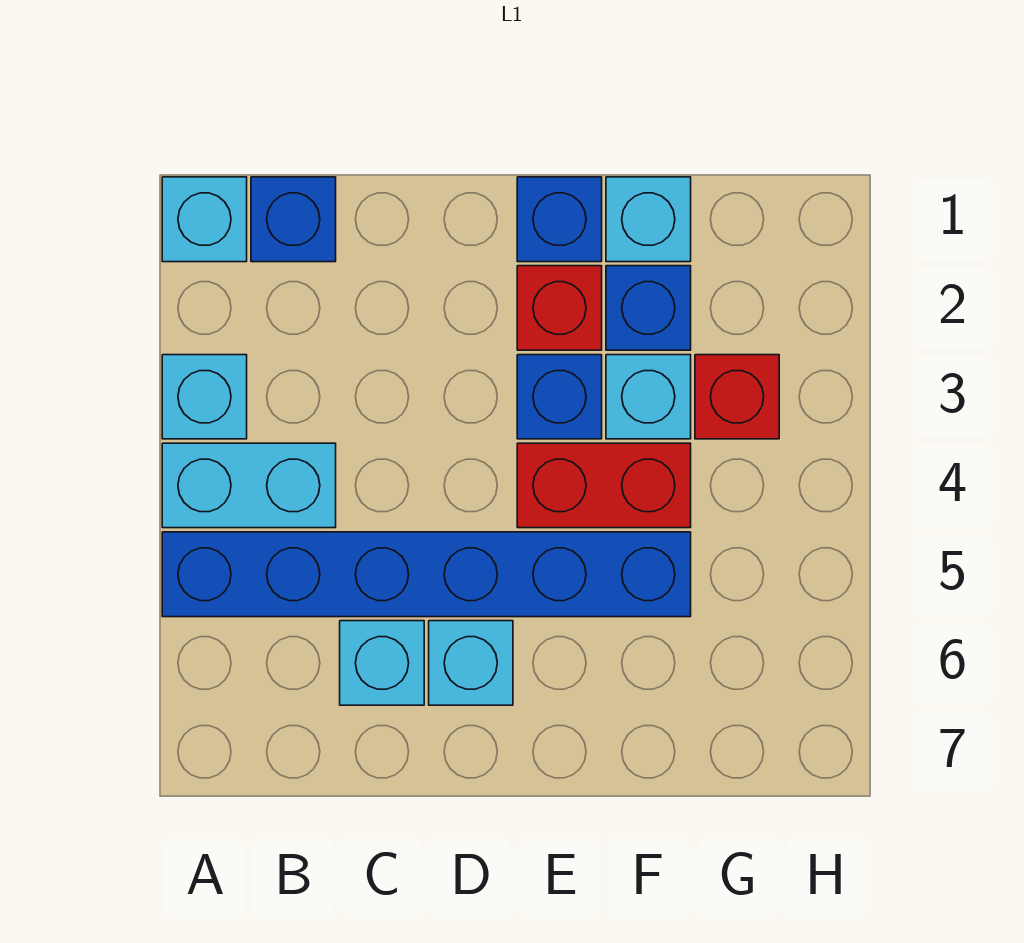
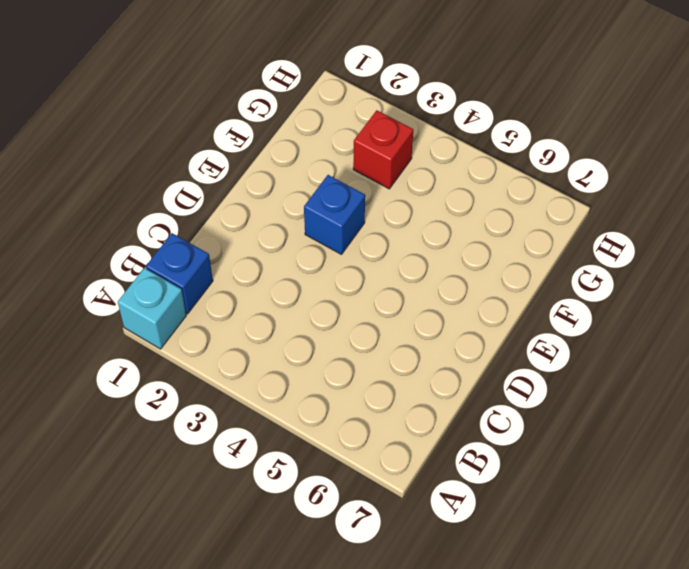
none -> cyan brick A3 level 1
none -> cyan brick A4:B4 level 1
none -> blue brick A5:F5 level 1

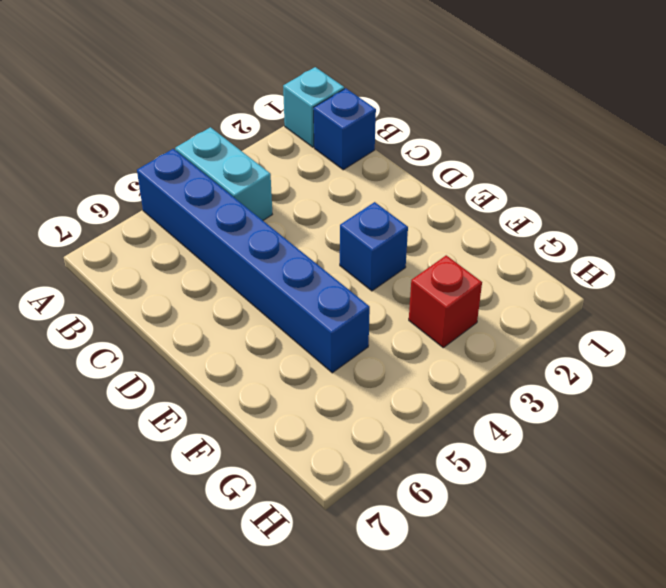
none -> cyan brick A3 level 1
none -> cyan brick C6 level 1
none -> cyan brick D6 level 1

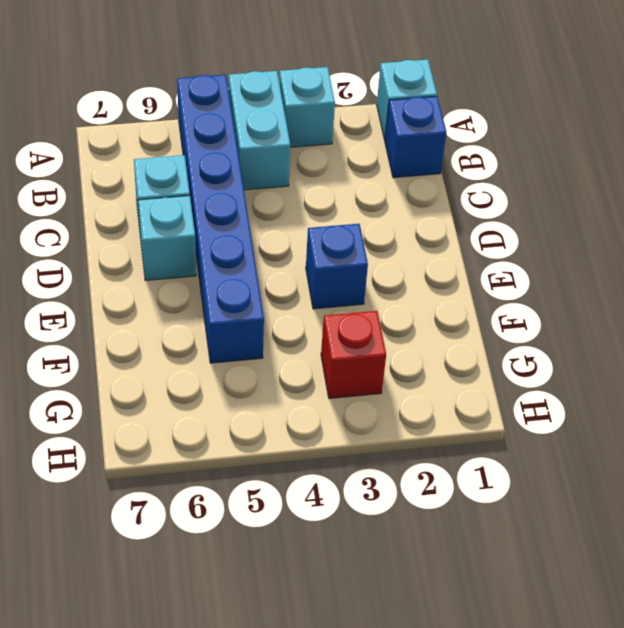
none -> blue brick E1 level 1
none -> red brick E2 level 1
none -> red brick E4:F4 level 1

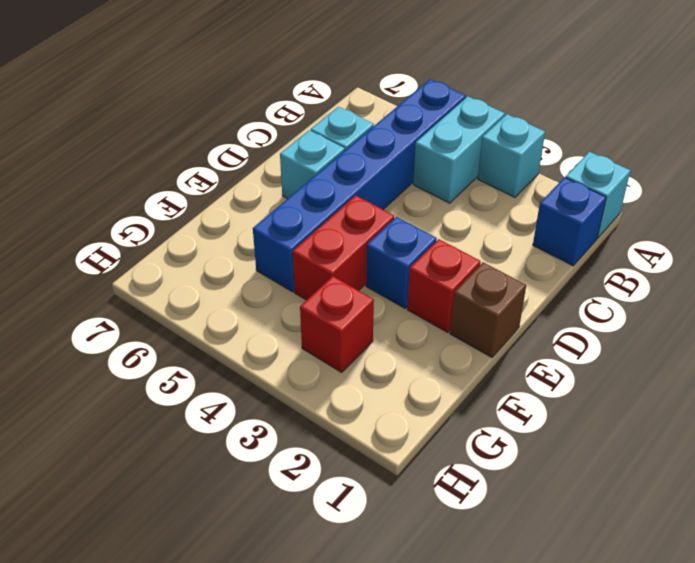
brown brick E1 level 1 -> blue brick E1 level 1
none -> cyan brick F1 level 1
none -> blue brick F2 level 1
none -> cyan brick F3 level 1

